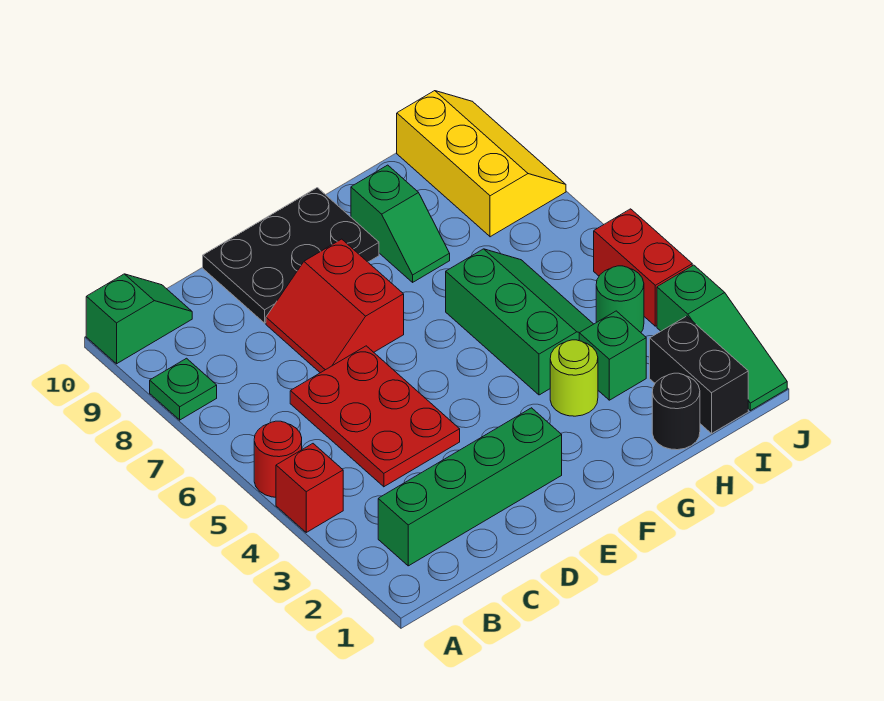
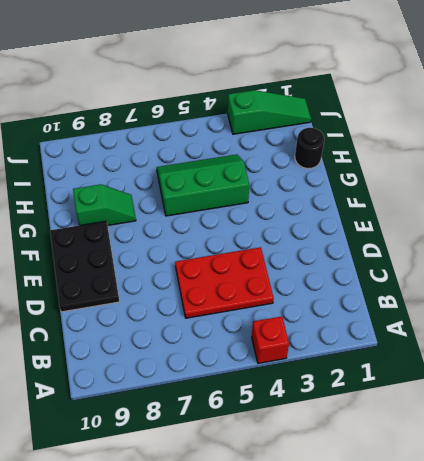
none -> red round brick A5 level 1
none -> green plate A8 level 1
none -> green slope A10:B10 level 1 top A

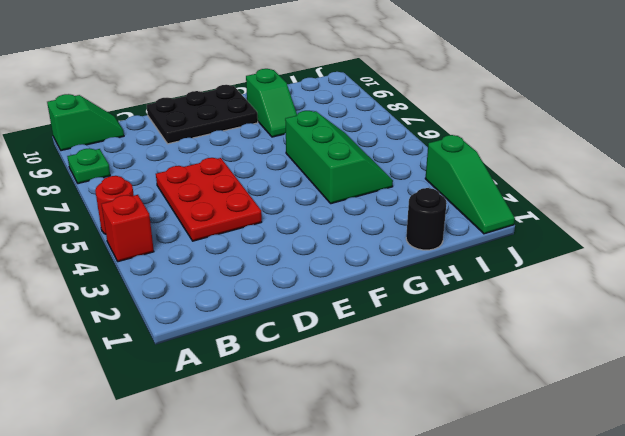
none -> green brick B2:E2 level 1
none -> red slope D7:E8 level 1 top E
none -> lime round brick G3 level 1

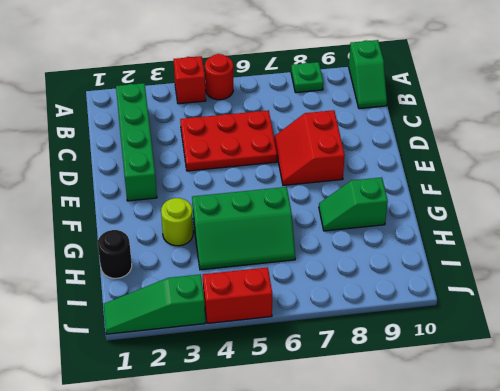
red slope D7:E8 level 1 top 8 -> red slope D7:E8 level 1 top E
none -> black plate D9:F10 level 1
none -> green brick H3 level 1
none -> black brick I1:I2 level 1

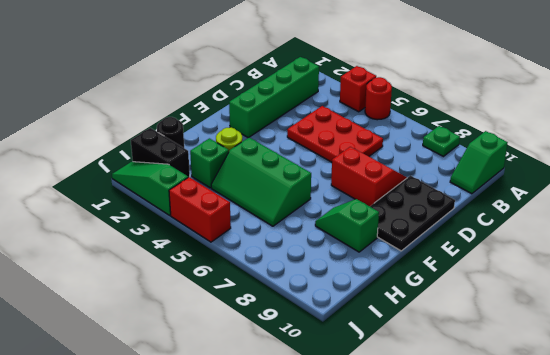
none -> green round brick I4 level 1
none -> yellow slope I8:J10 level 1 top I

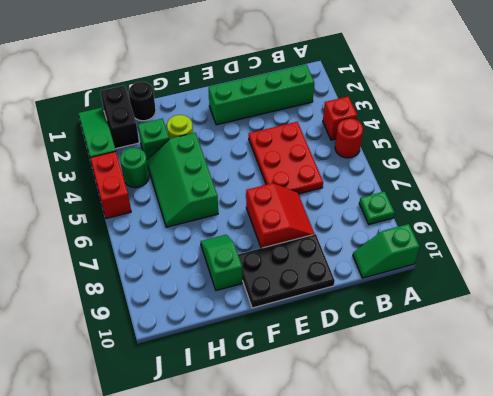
none -> yellow slope I8:J10 level 1 top I

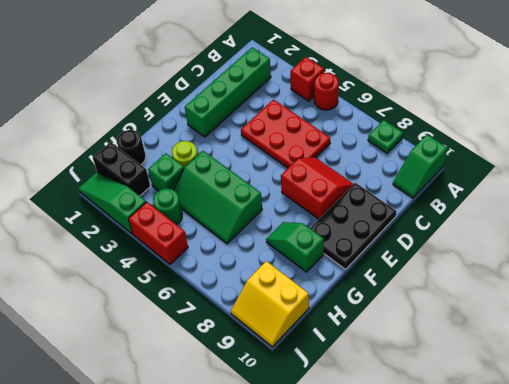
yellow slope I9:J10 level 1 top I -> yellow slope I8:J10 level 1 top I

